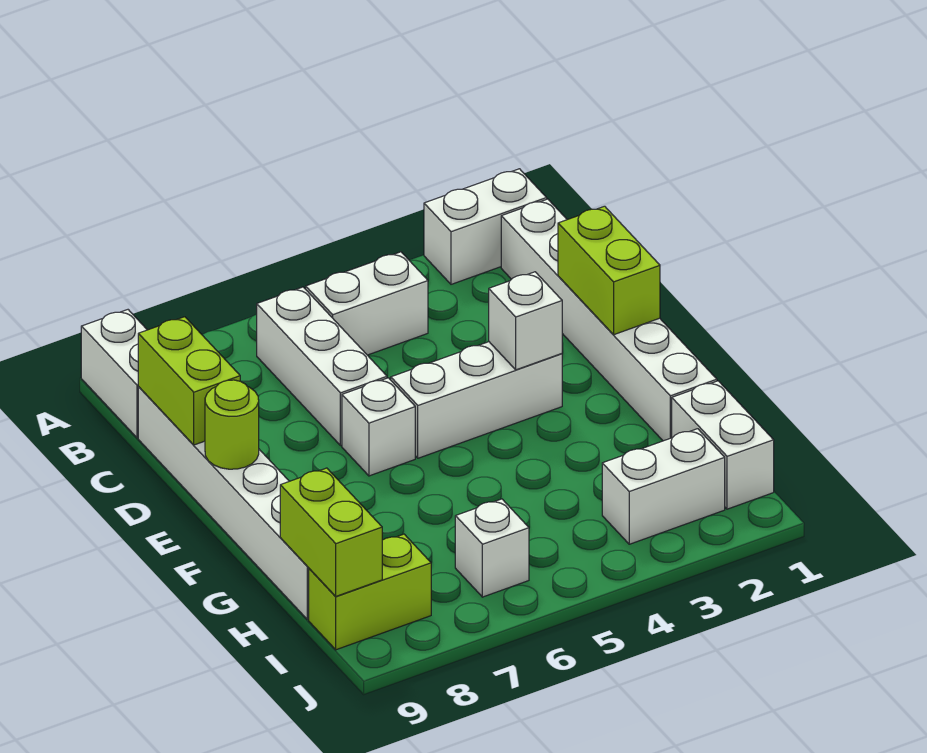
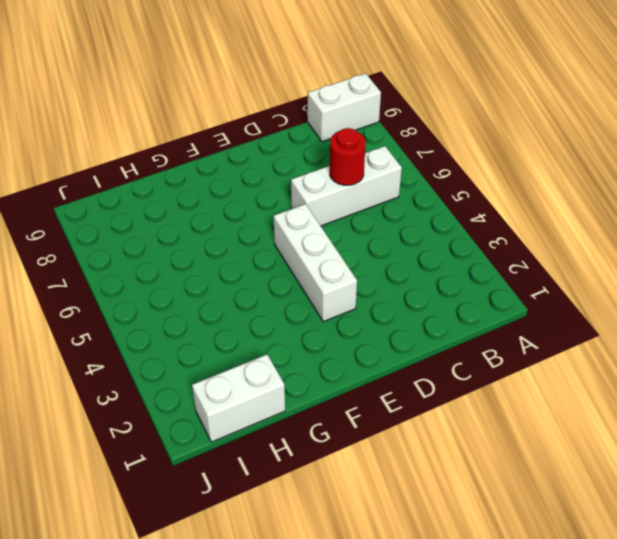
red round brick C6 level 2 -> none
none -> white brick A1:A2 level 1
none -> white brick B1:G1 level 1
none -> white brick B4:B5 level 1

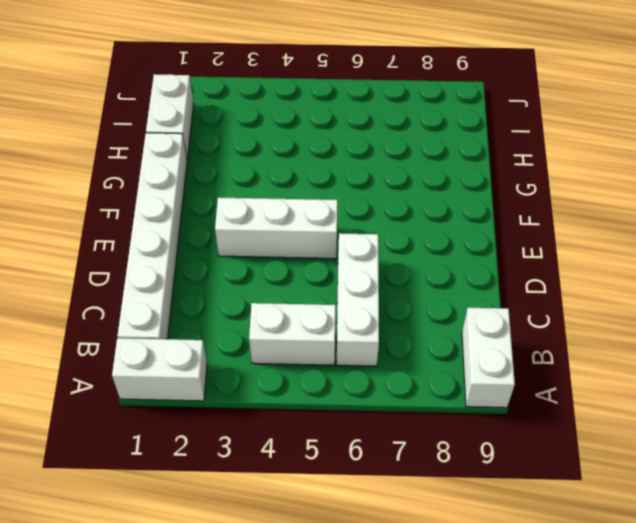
none -> white brick C9:H9 level 1
none -> white brick E6 level 1
none -> white brick I2:I3 level 1

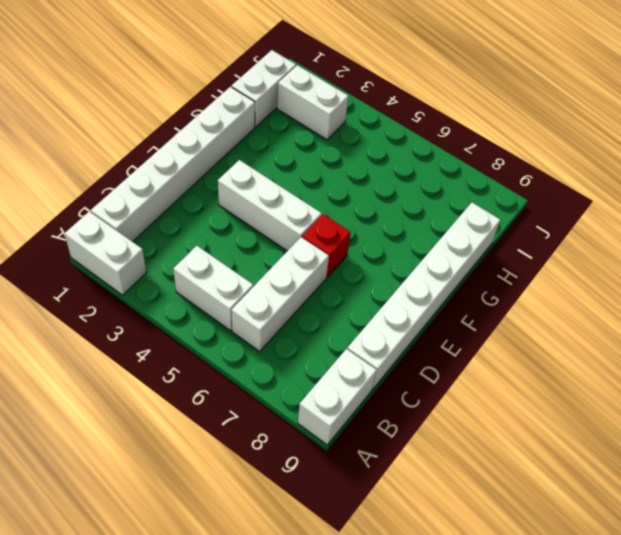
red brick E6 level 1 -> white brick E6 level 1
none -> white brick I6 level 1
none -> lime brick I8:I9 level 1
none -> lime brick C9:D9 level 2

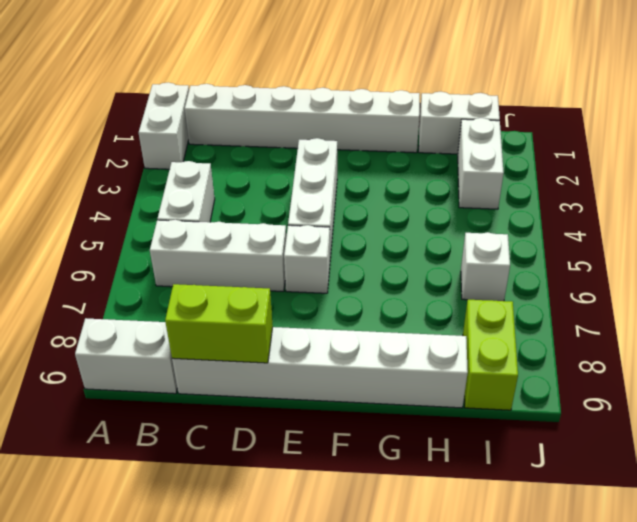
none -> lime brick D1:E1 level 2
none -> white brick E3 level 2
none -> lime round brick E9 level 2

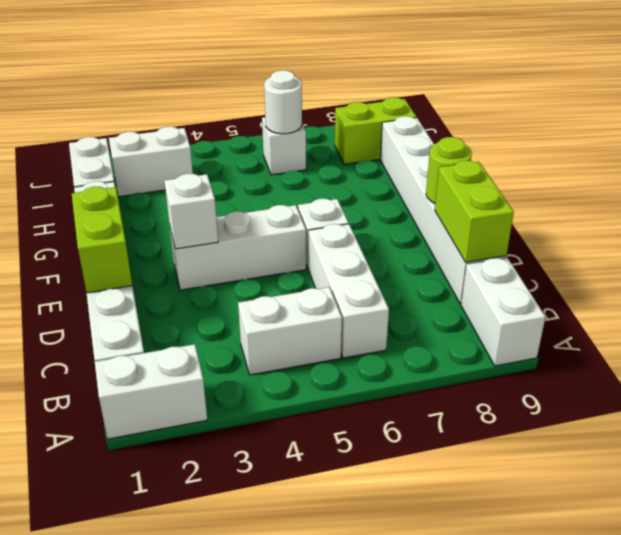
white round brick I6 level 2 -> none
none -> lime brick H9:I9 level 2

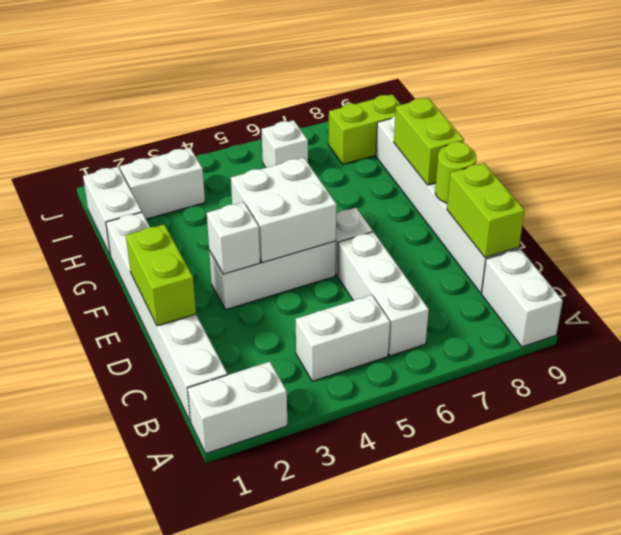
white brick E4:F5 level 2 -> none
lime brick F9:G9 level 2 -> lime brick H9:I9 level 2

